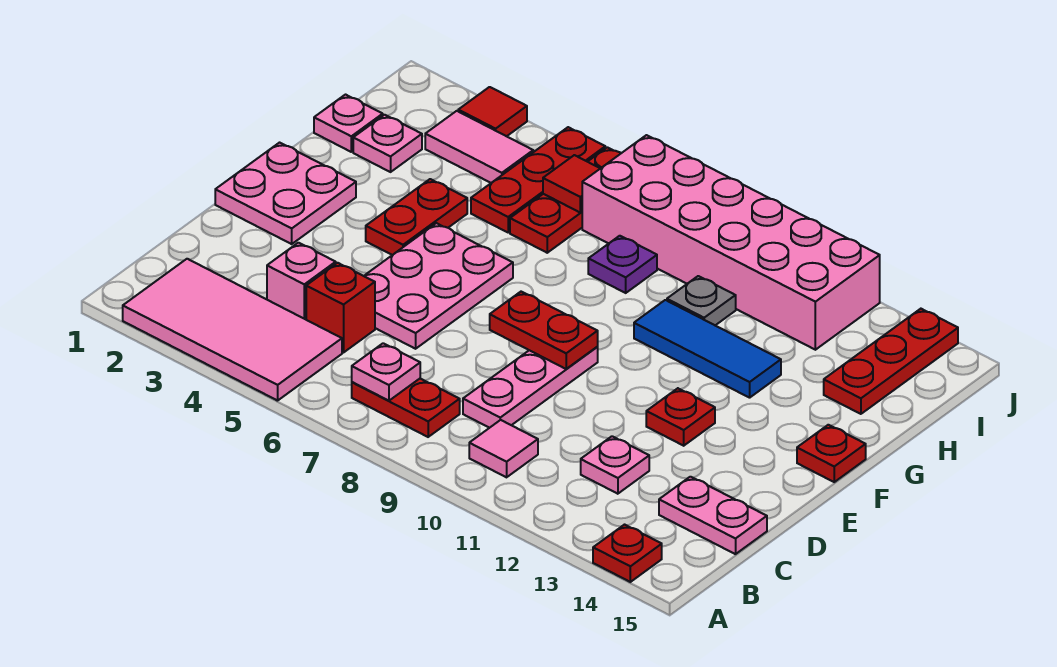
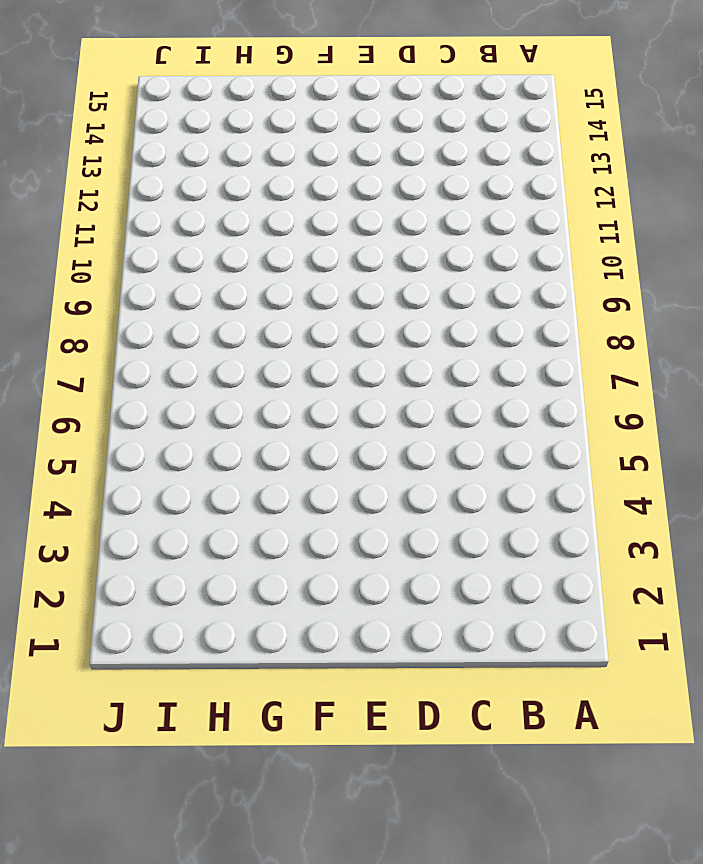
none -> pink tile A2:B5 level 1
none -> red plate A14 level 1
none -> red plate B7:B8 level 1

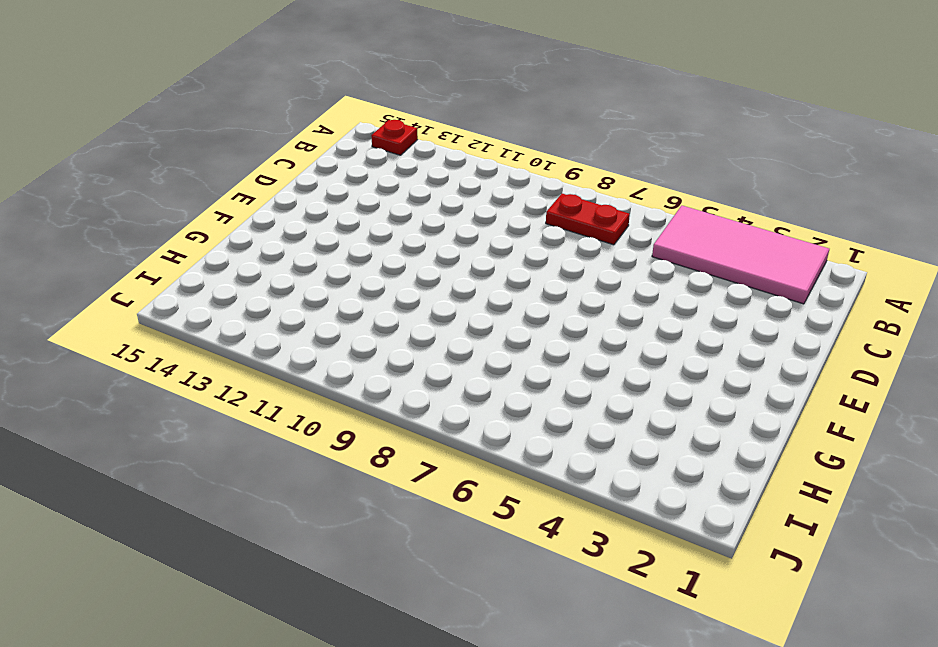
none -> pink tile B10 level 1
none -> pink brick C4 level 1
none -> red brick C5 level 1

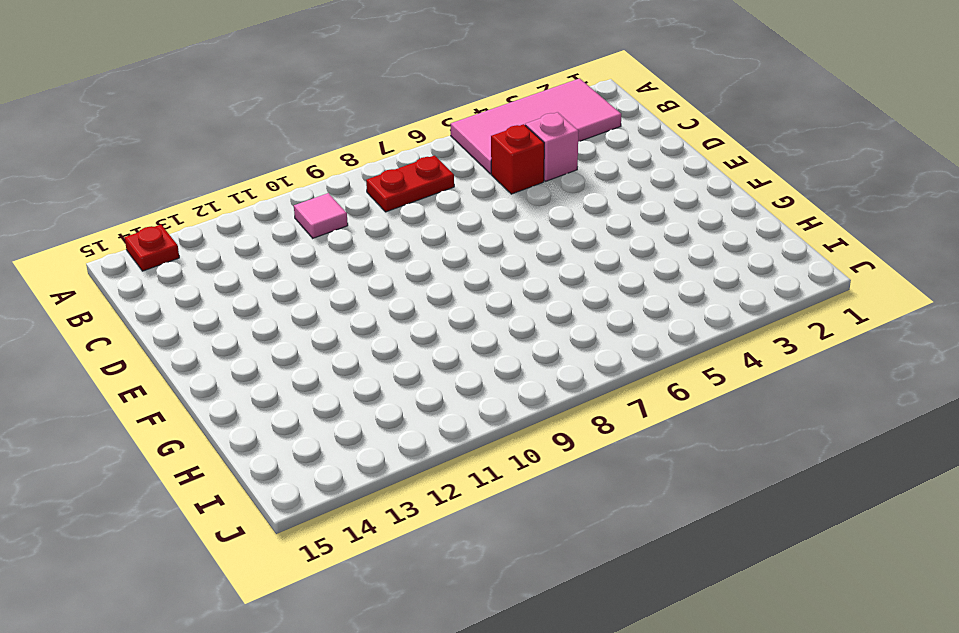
none -> pink plate C9:E9 level 1
none -> pink plate C12 level 1
none -> pink plate C14:C15 level 1

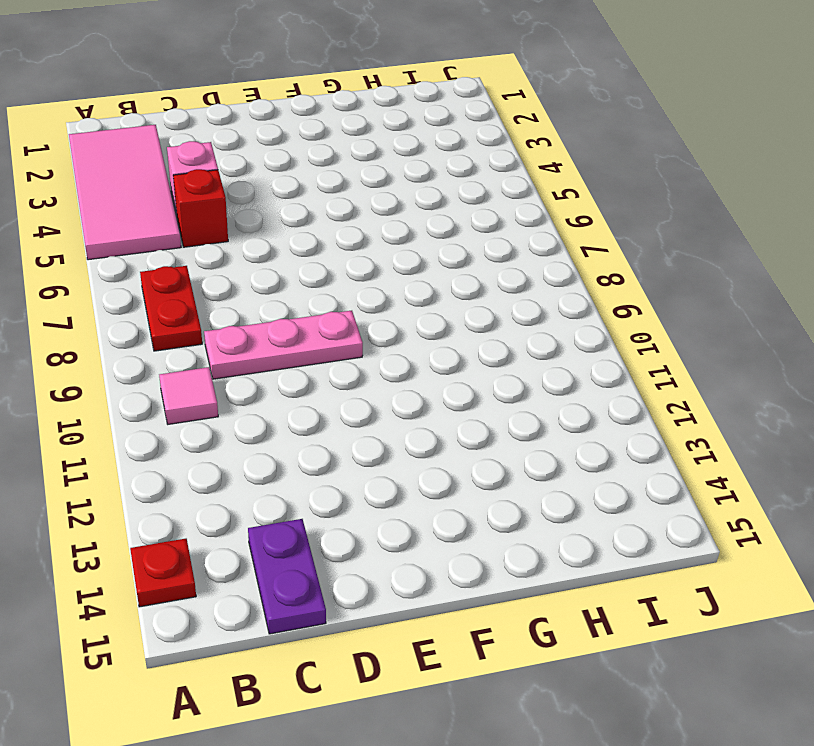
purple plate C14:C15 level 1 -> pink plate C14:C15 level 1
none -> pink plate C12 level 1
none -> pink plate D5:F6 level 1
none -> pink plate E1:F2 level 1

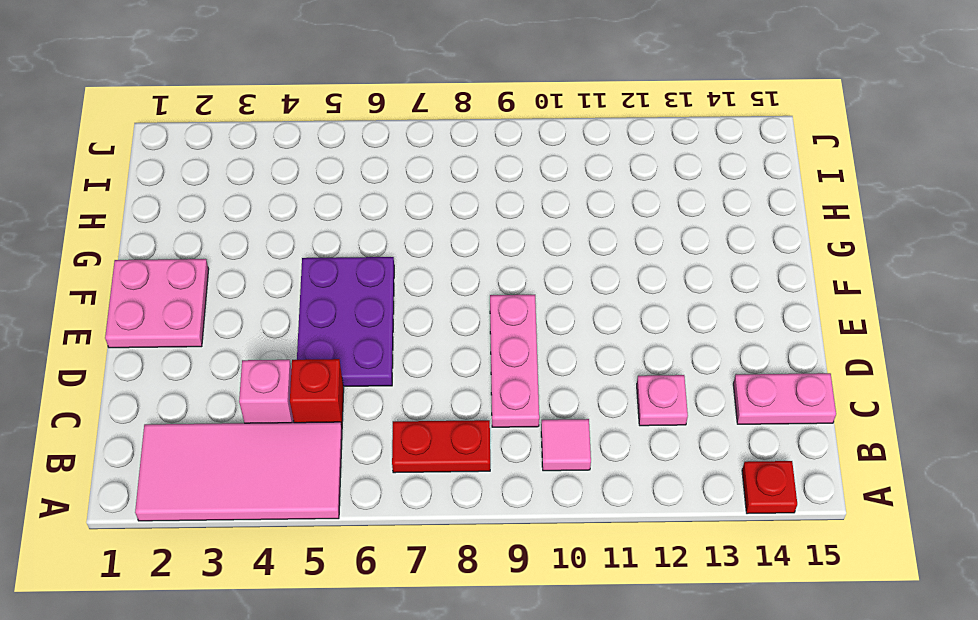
purple plate D5:F6 level 1 -> pink plate D5:F6 level 1
none -> red plate E12 level 1
none -> red plate F4:G4 level 1
none -> red plate F15 level 1

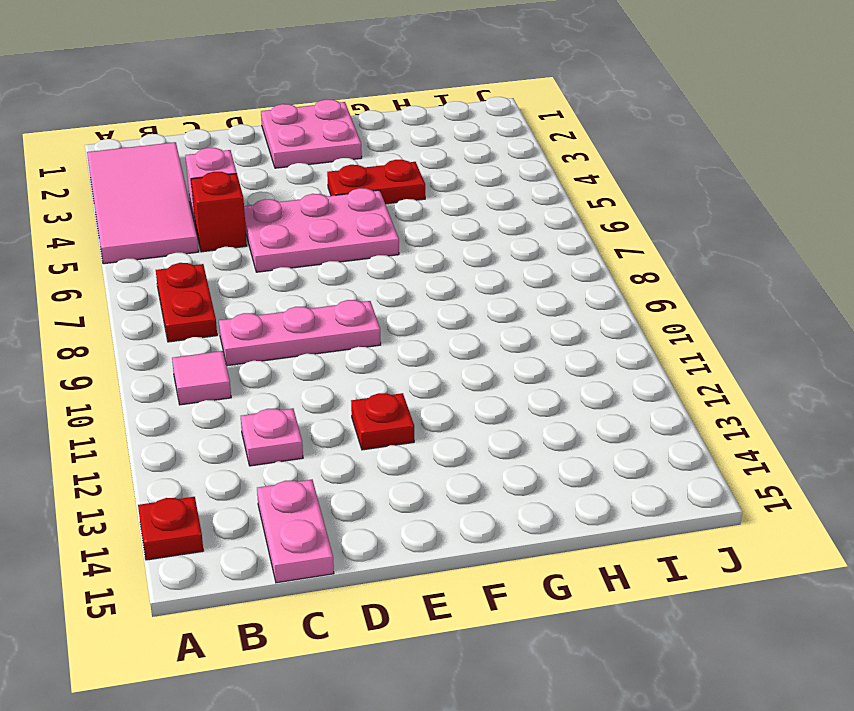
none -> red plate F15 level 1
none -> blue tile G10:G12 level 1
none -> pink plate H1 level 1

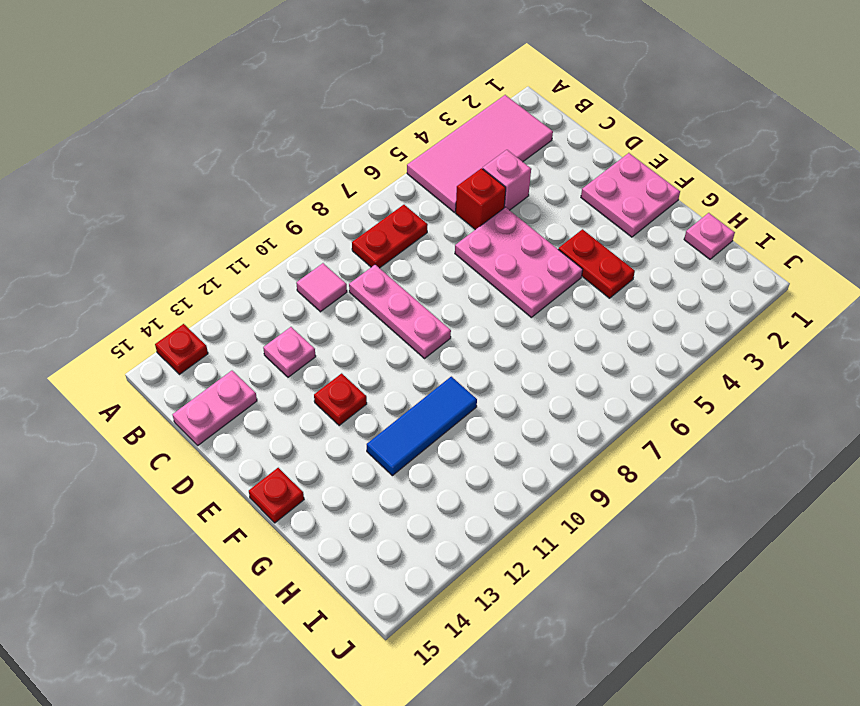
none -> pink plate H2 level 1
none -> red plate H5:J5 level 1
none -> red plate H6:J6 level 1

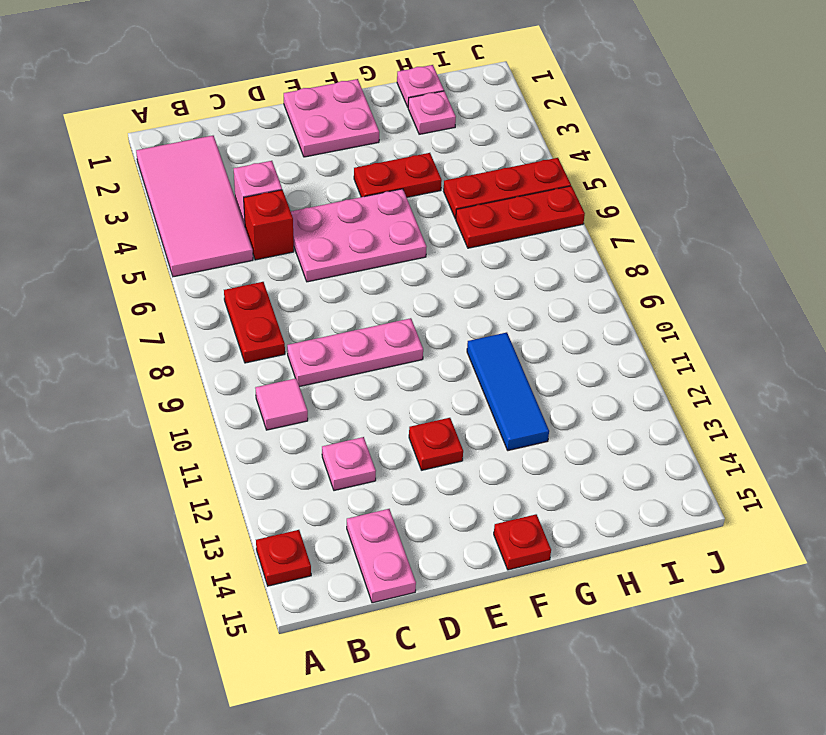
none -> purple plate H8 level 1
none -> grey plate H10 level 1
none -> red plate H14:J14 level 1

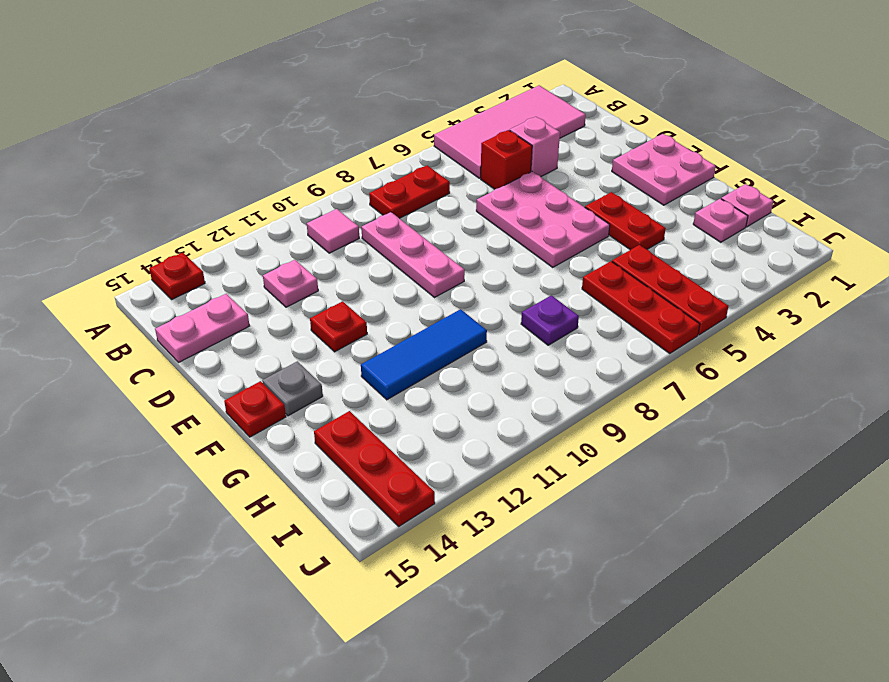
grey plate F14 level 1 -> grey plate H10 level 1
none -> pink tile I3:I4 level 1
none -> pink brick I7:J12 level 1
none -> red tile J3 level 1

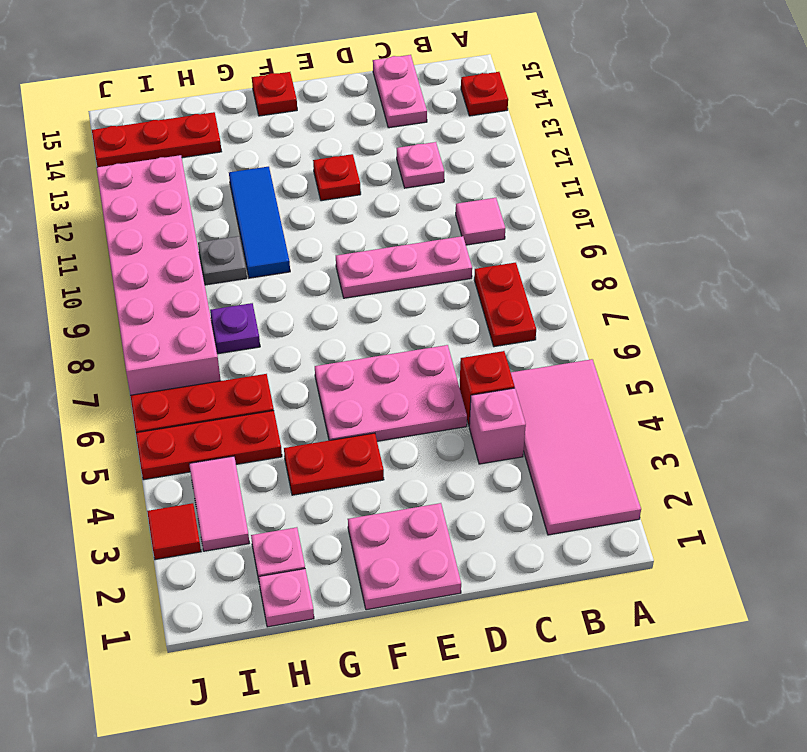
none -> pink plate B7 level 2
none -> red plate E8:E9 level 2
none -> red tile I6 level 2

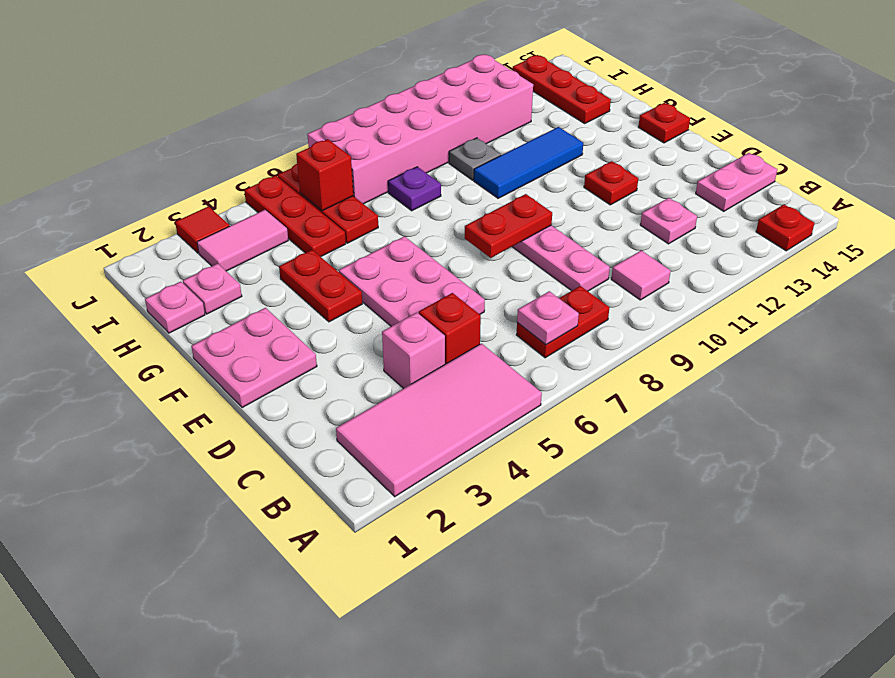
red brick I6 level 2 -> red tile I6 level 2

